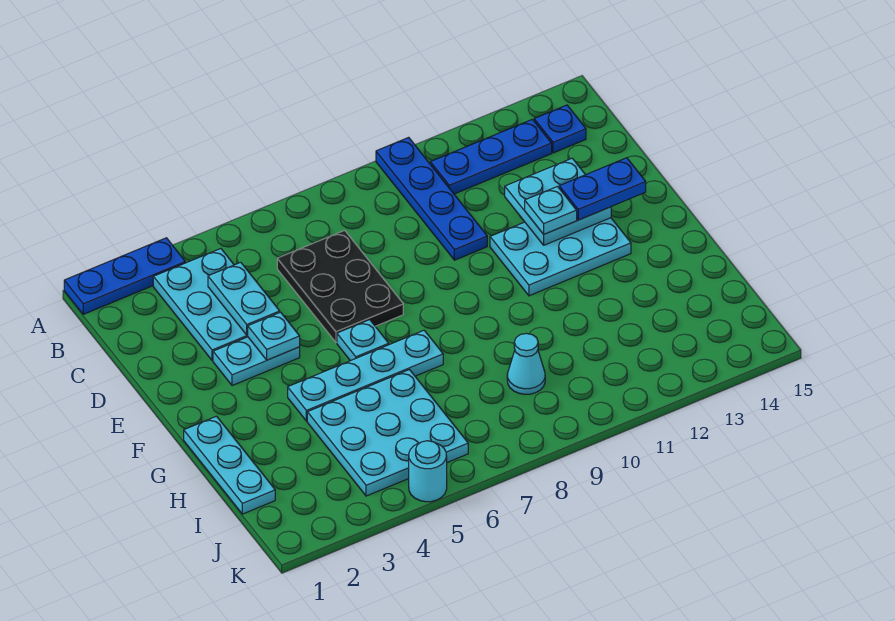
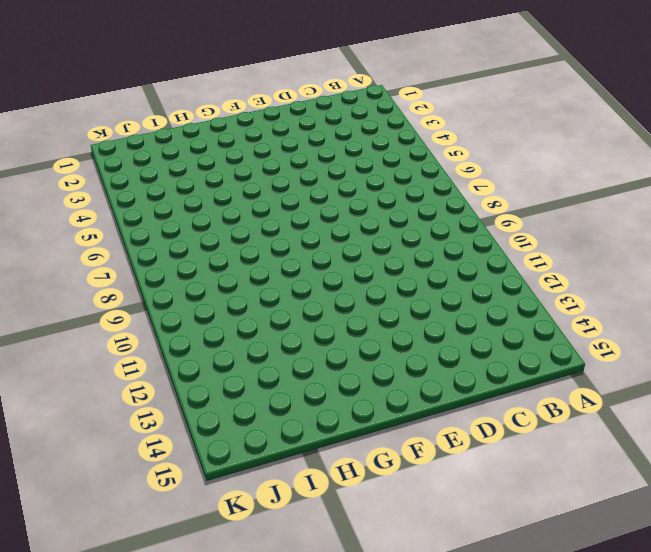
none -> blue plate A1:A3 level 1
none -> blue plate A10:D10 level 1
none -> cyan plate B3:D4 level 1

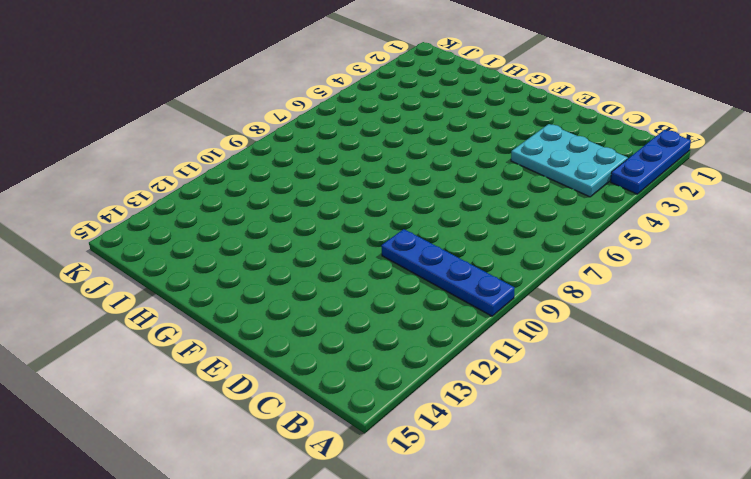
none -> blue plate B11:B13 level 1
none -> blue plate B14 level 1
none -> black plate C6:E7 level 1

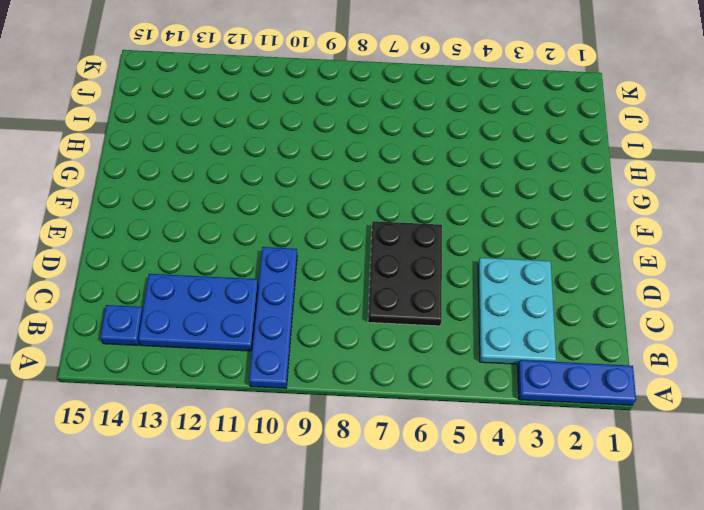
blue plate B11:C13 level 1 -> blue plate B11:B13 level 1
none -> cyan plate E3:E4 level 1
none -> cyan plate E11:F13 level 1
none -> cyan plate F6 level 1

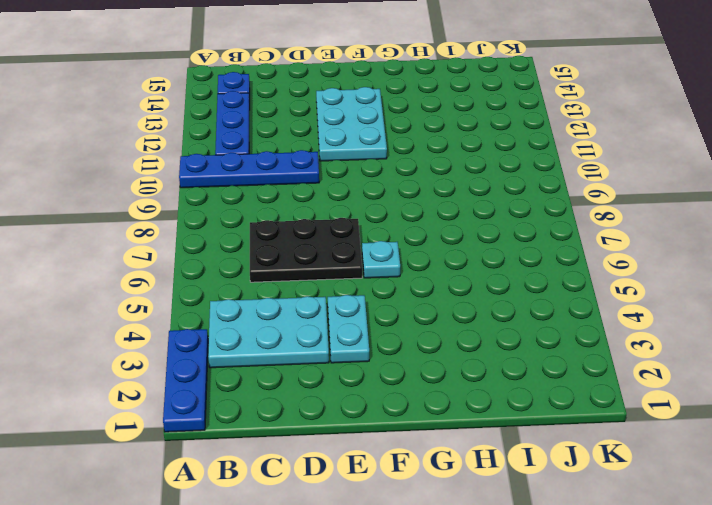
none -> cyan plate G1:I1 level 1
none -> cyan plate G4:G7 level 1
none -> cyan plate H4:J6 level 1

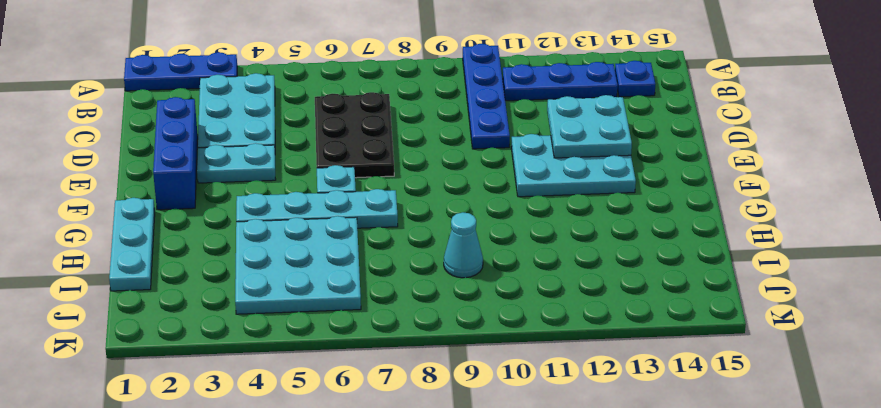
blue brick D2:F2 level 1 -> none
none -> cyan round brick K5 level 1
none -> cyan plate C4:D4 level 2
none -> cyan plate E4 level 2

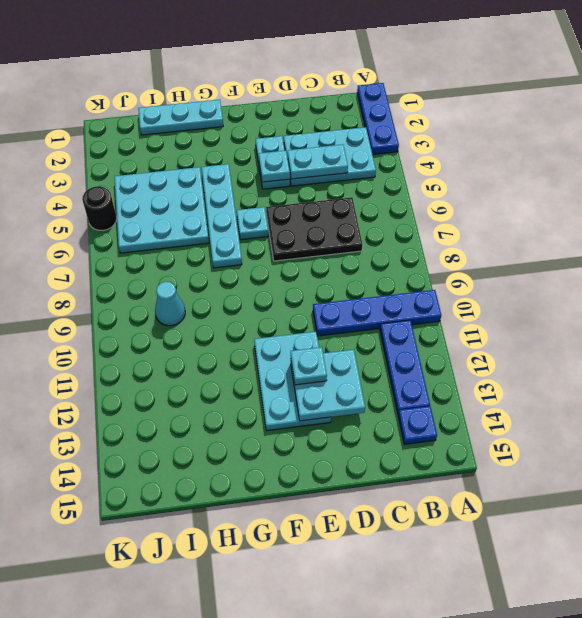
black round brick K5 level 1 -> cyan round brick K5 level 1
none -> blue plate E13:E14 level 3

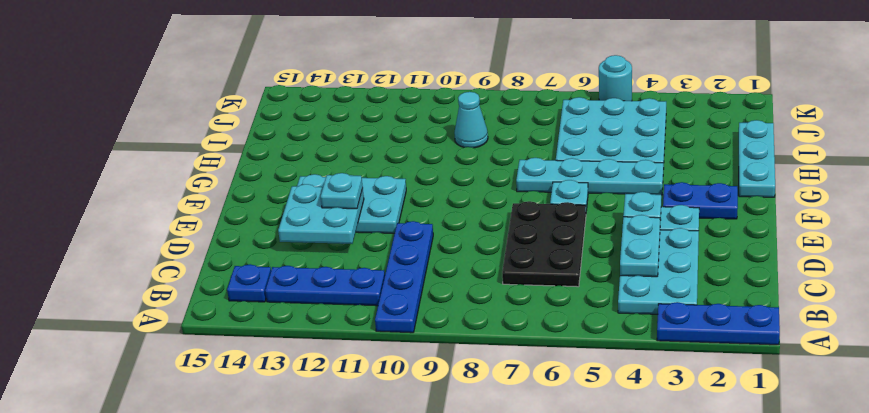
blue plate F2:F3 level 1 -> blue plate E13:E14 level 3

